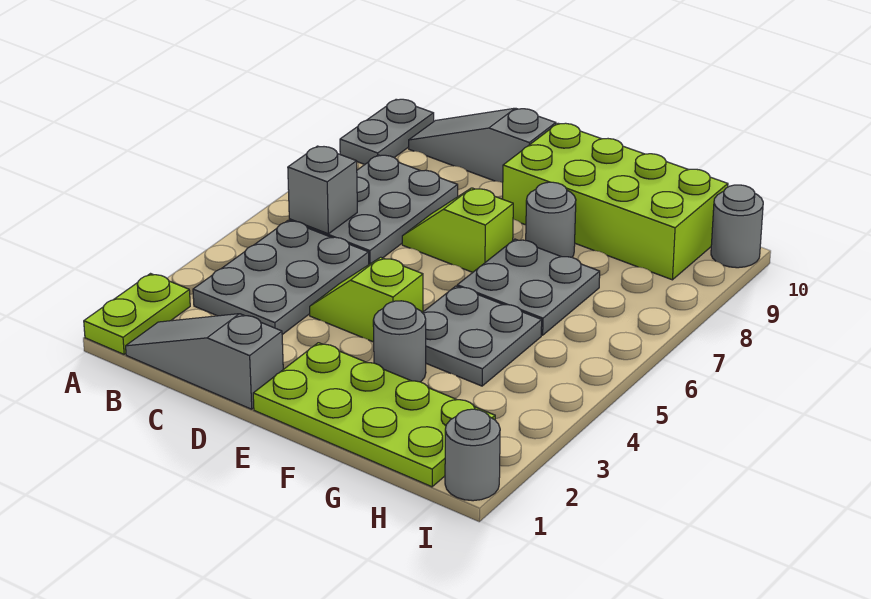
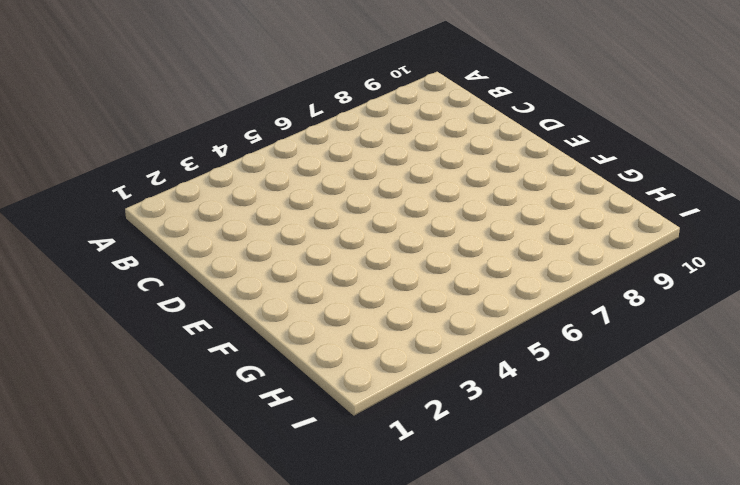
none -> lime plate A1:A2 level 1
none -> grey plate A9:A10 level 1
none -> grey slope B1:D1 level 1 top D

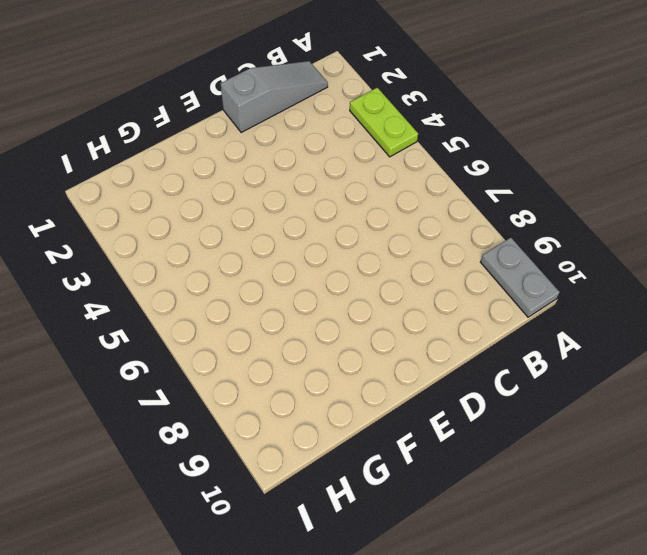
lime plate A3:A4 level 1 -> lime plate A1:A2 level 1
none -> grey plate B3:C5 level 1
none -> grey plate B6:C8 level 1
none -> grey slope B10:D10 level 1 top D

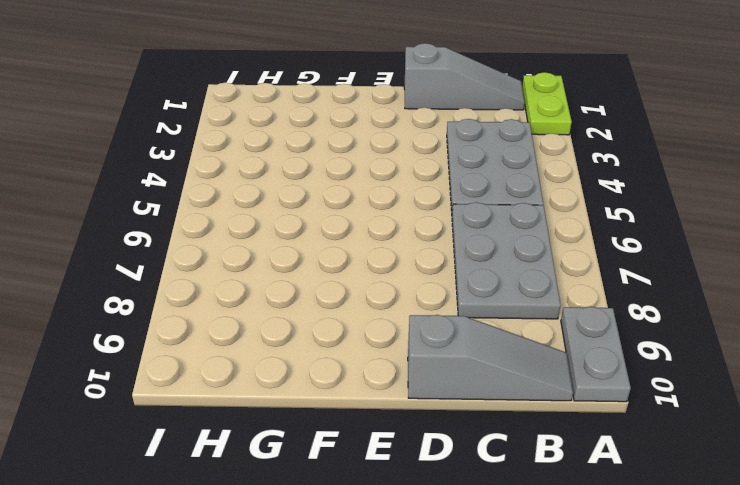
none -> lime slope D4:E4 level 1 top E
none -> lime slope D7:E7 level 1 top E
none -> lime plate E1:H2 level 1

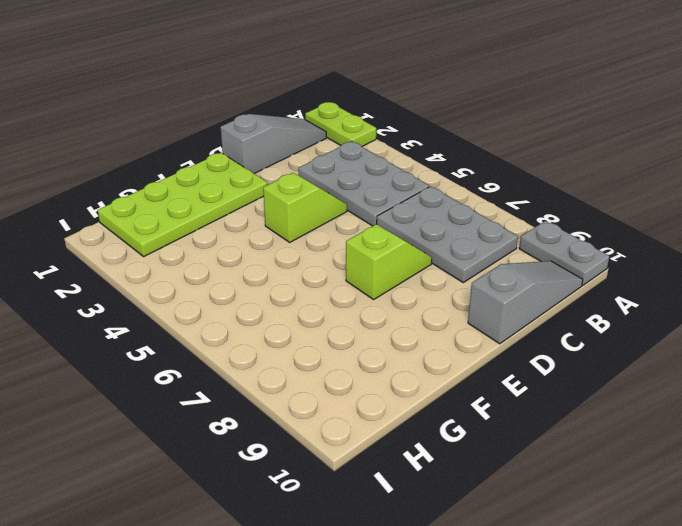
none -> lime brick E9:H10 level 1
none -> grey round brick F3 level 1
none -> grey plate F4:G5 level 1

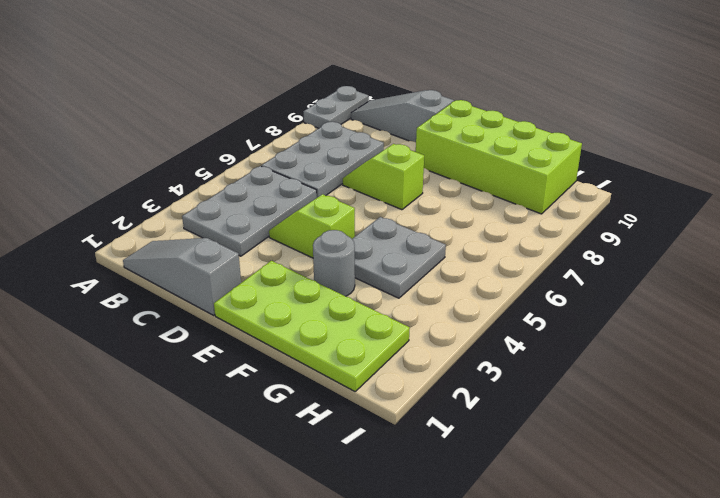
none -> lime plate A1:A2 level 1
none -> grey plate F6:G7 level 1
none -> grey round brick F8 level 1

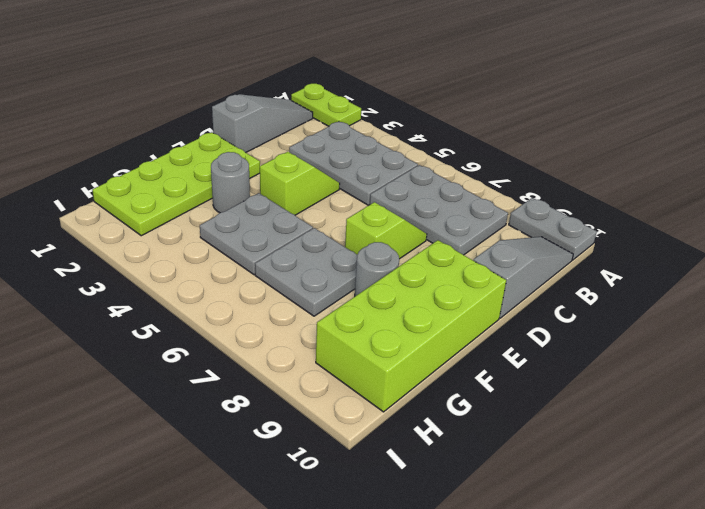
none -> grey round brick I1 level 1
none -> grey round brick I10 level 1
none -> grey brick B6 level 2

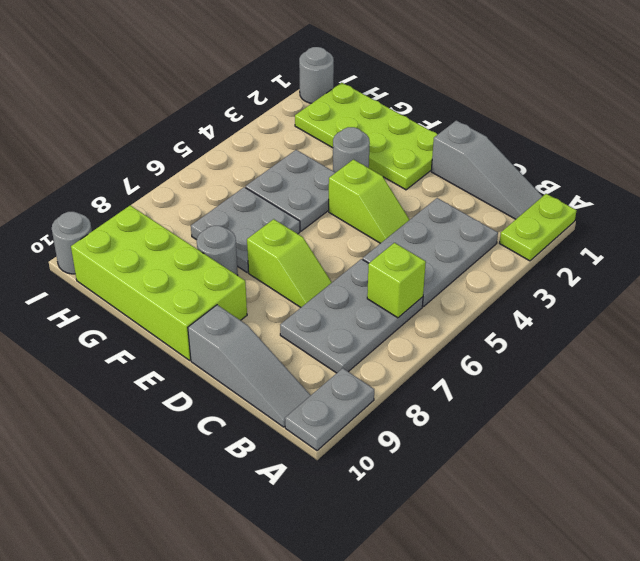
lime brick B6 level 2 -> grey brick B6 level 2

